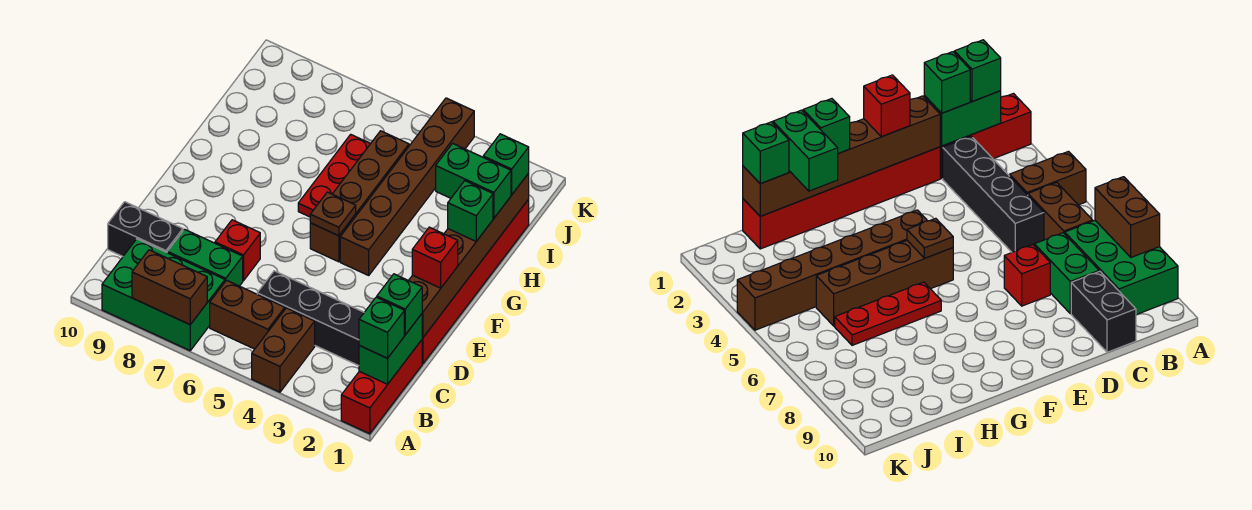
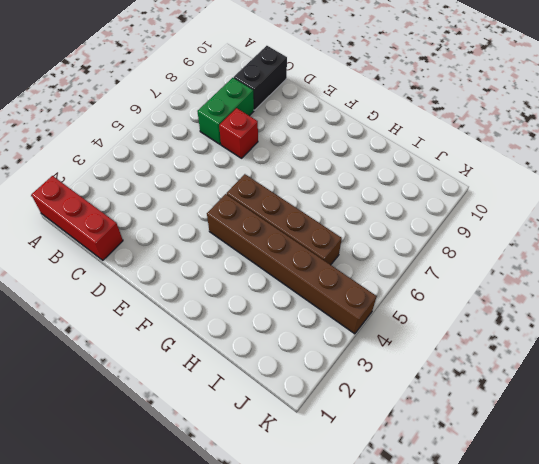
none -> brown brick A4:B4 level 1
none -> green brick A7:B9 level 1
none -> brown brick B5:B6 level 1

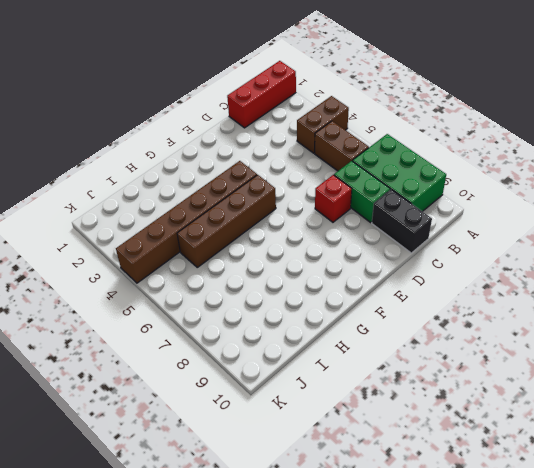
none -> black brick C2:C5 level 1
none -> red brick D1:I1 level 1
none -> red plate G6:I6 level 1

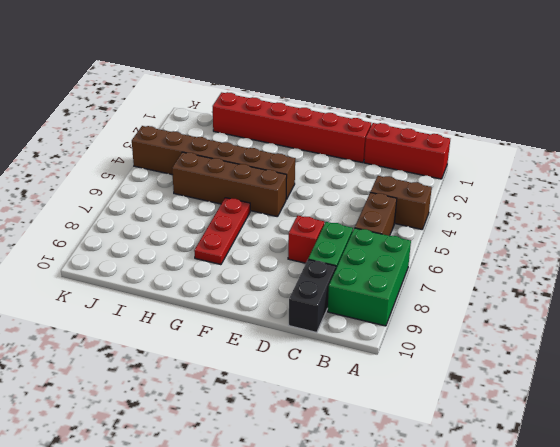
red plate G6:G8 level 1 -> red plate G6:I6 level 1
none -> black brick C2:C5 level 1
none -> brown brick A7:A8 level 2
none -> green brick B1:C1 level 2

